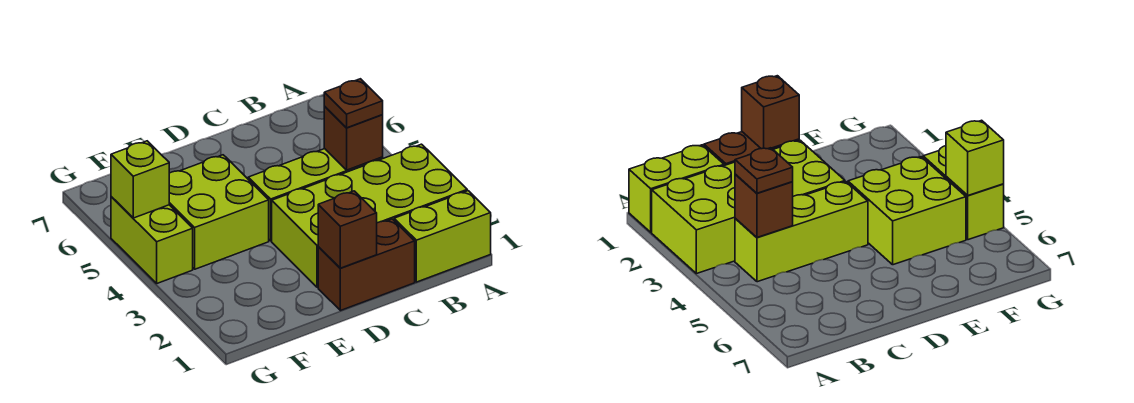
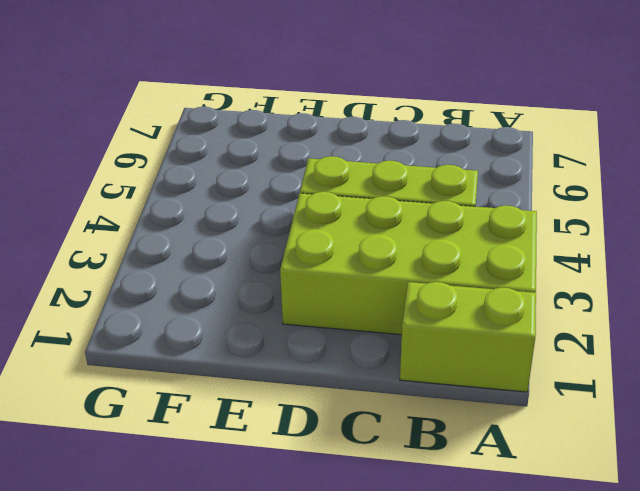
none -> brown brick C1:D1 level 1
none -> lime brick E4:F5 level 1

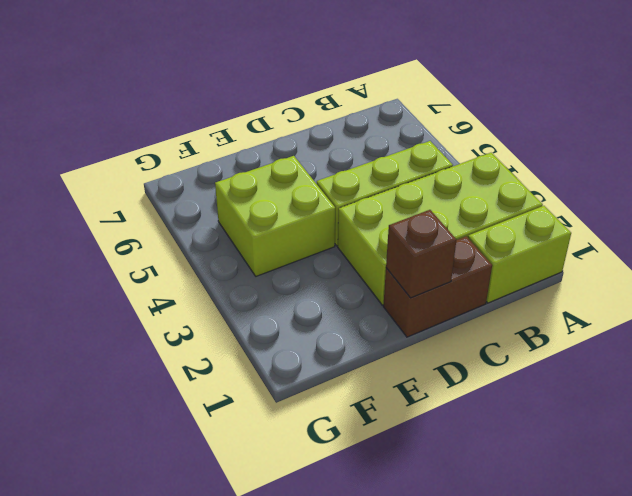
none -> lime brick G4:G5 level 1
none -> brown brick B4 level 2

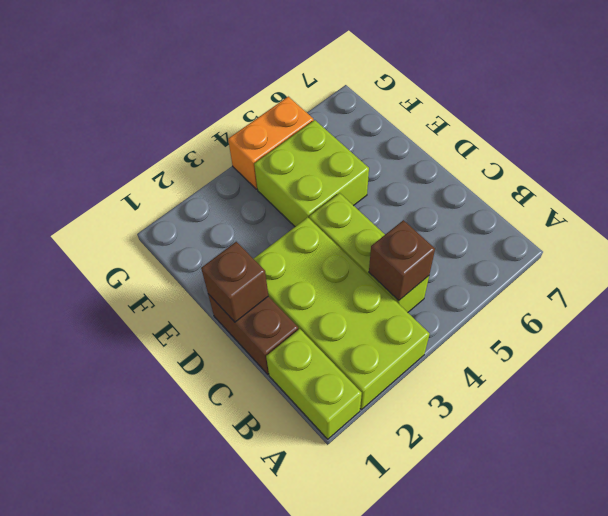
orange brick G4:G5 level 1 -> lime brick G4:G5 level 1
none -> lime brick G5 level 2
none -> brown plate B4 level 3

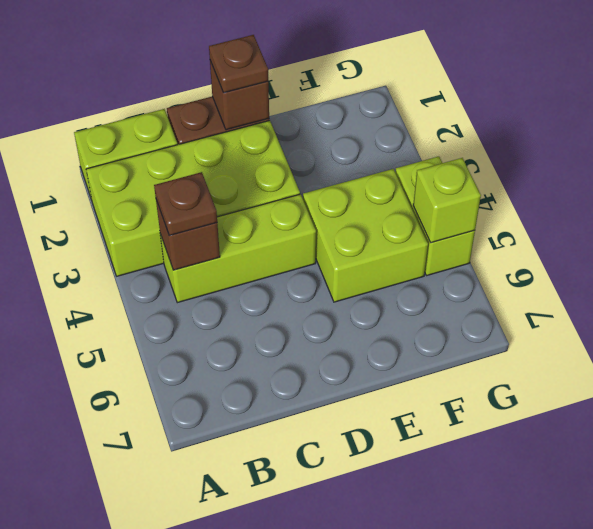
brown plate D1 level 3 -> none

